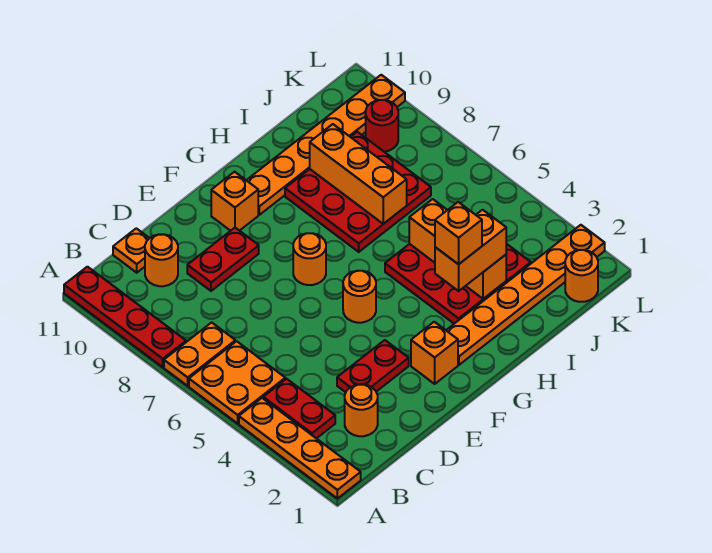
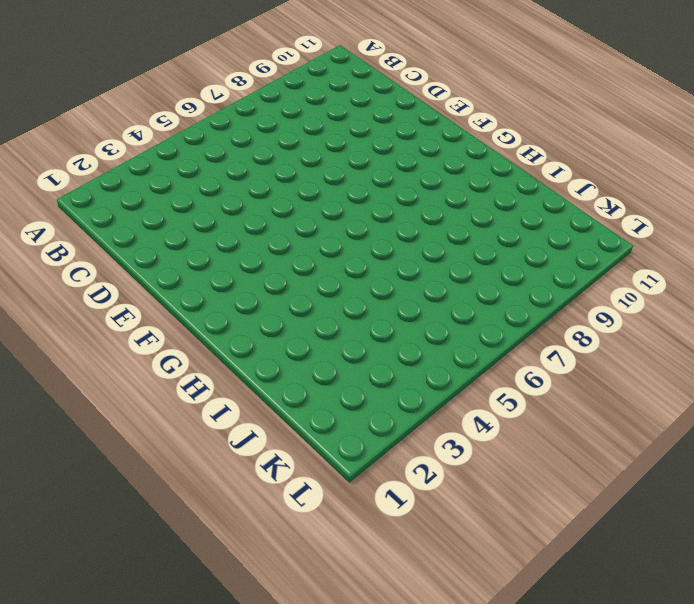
none -> orange plate A1:A4 level 1
none -> orange plate A5:B6 level 1
none -> orange plate A7:B7 level 1

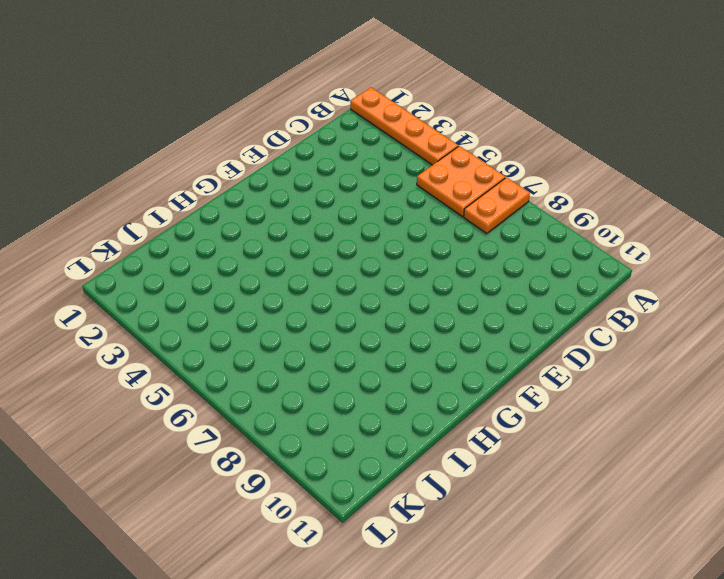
none -> red plate A8:A11 level 1
none -> red plate B3:B4 level 1
none -> orange round brick C2 level 1

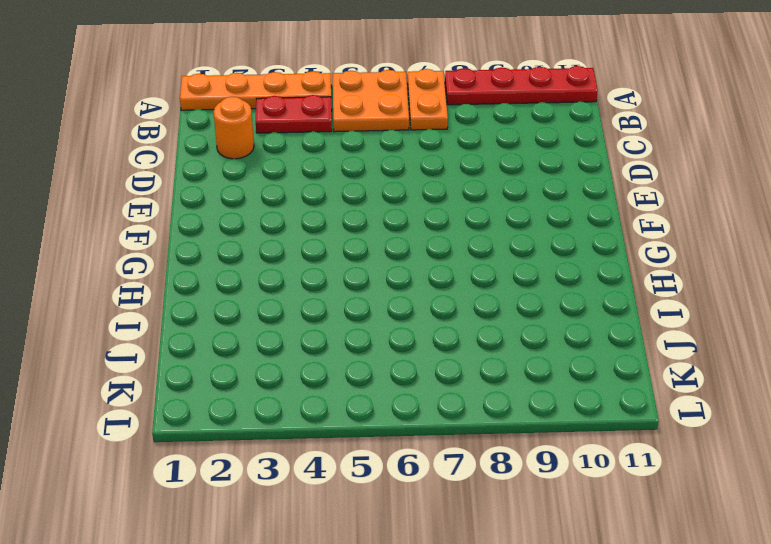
none -> orange round brick C10 level 1
none -> orange plate C11 level 1
none -> red plate D3:E3 level 1

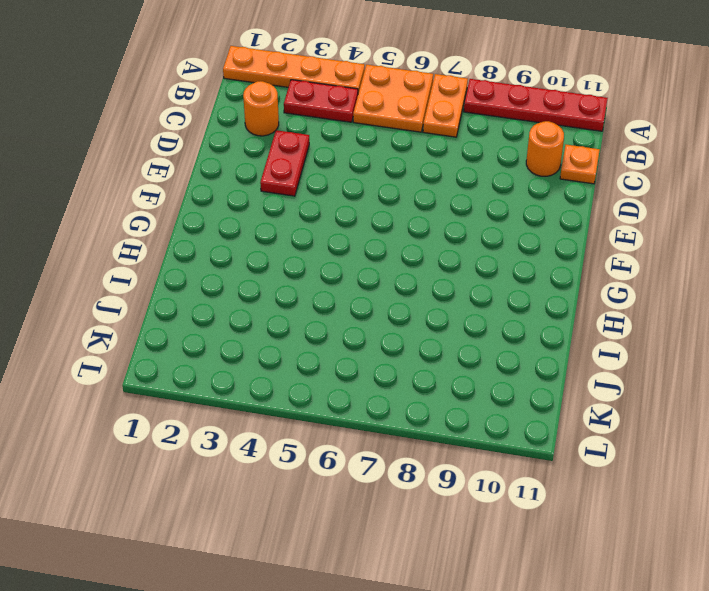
none -> red plate D9:E9 level 1
none -> orange brick F2 level 1
none -> orange round brick F5 level 1

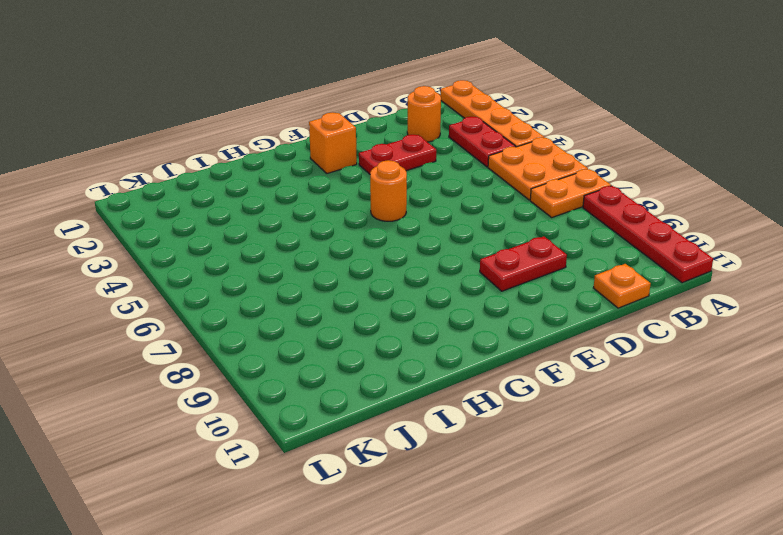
none -> orange round brick C10 level 1
none -> orange round brick F7 level 1
none -> orange brick F10 level 1

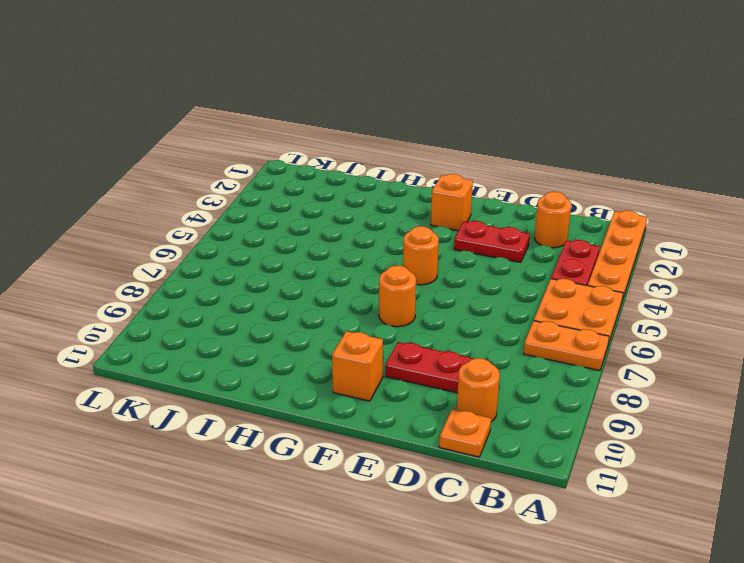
none -> red plate A8:A11 level 1
none -> orange plate G2:L2 level 1
none -> orange plate G10:L10 level 1

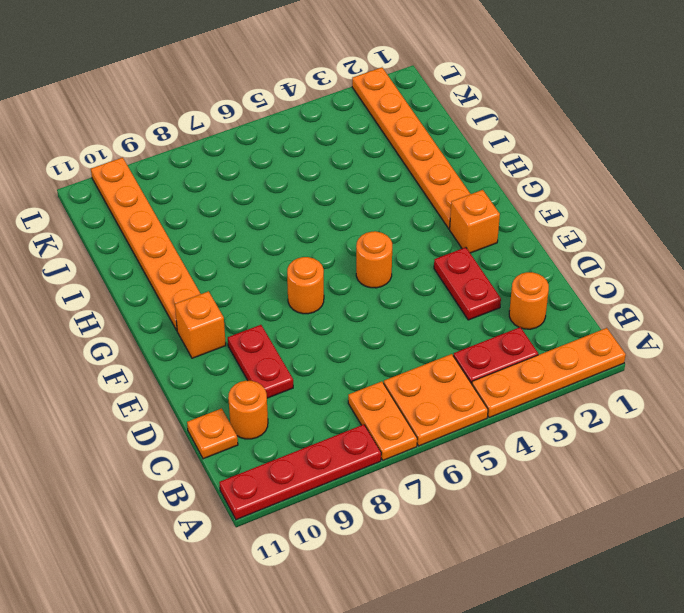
none -> red plate H3:J5 level 1
none -> red plate H7:J9 level 1
none -> orange round brick K1 level 1

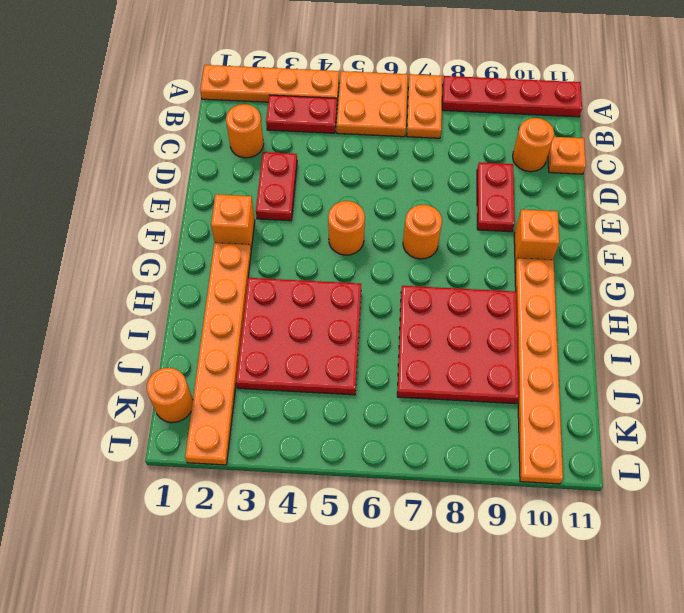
none -> red round brick K9 level 1
none -> orange brick I3:I5 level 2
none -> orange brick I7:I9 level 2

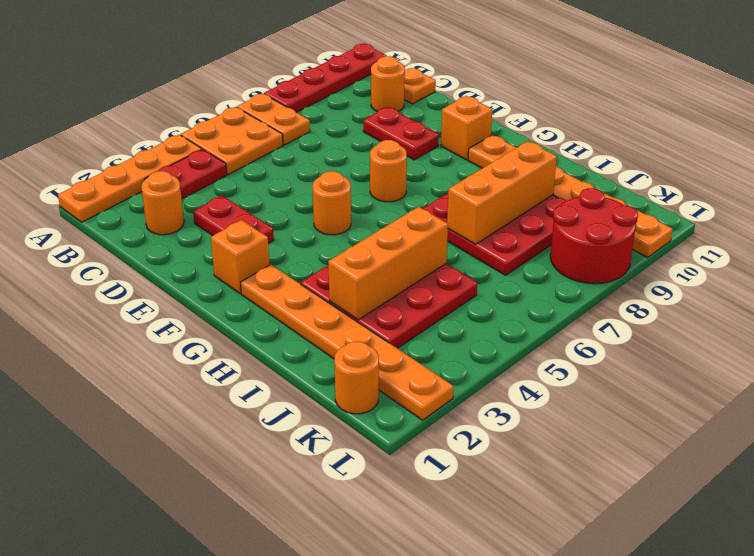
red round brick K8:L9 level 1 -> red round brick K9 level 1
none -> orange brick H3:I3 level 3
none -> orange brick H3 level 4

